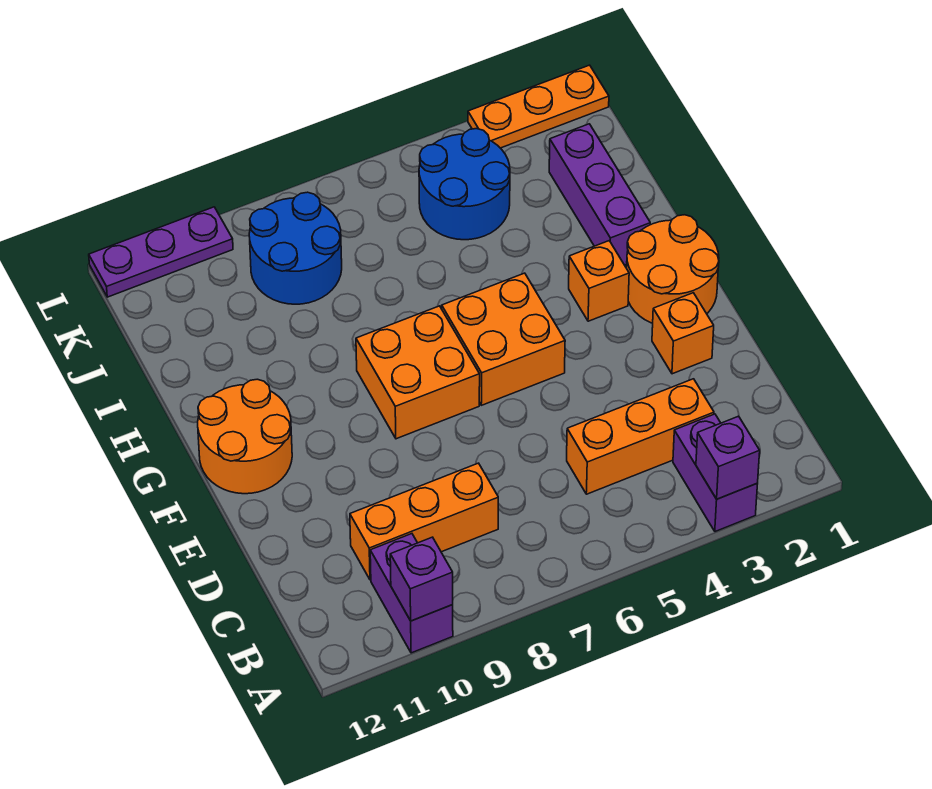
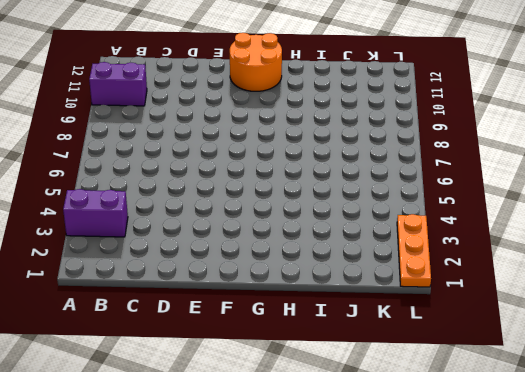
none -> orange brick C3:C5 level 1
none -> orange brick C8:C10 level 1
none -> orange brick E2 level 1

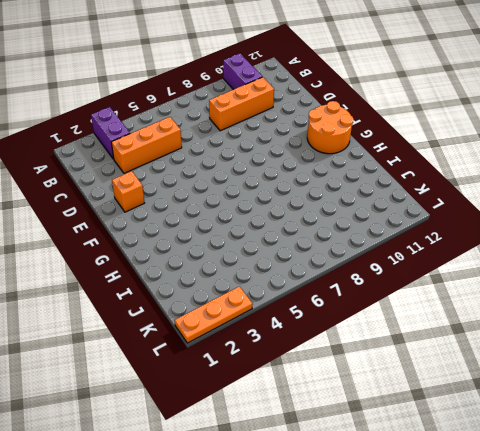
none -> orange round brick F1:G2 level 1
none -> orange brick F5:G6 level 1
none -> orange brick F7:G8 level 1

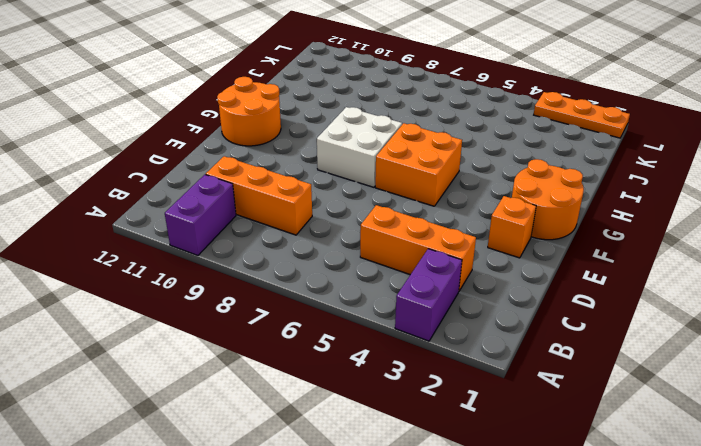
white brick F7:G8 level 1 -> orange brick F7:G8 level 1
none -> orange brick G3 level 1
none -> purple brick H2:J2 level 1
none -> blue round brick J4:K5 level 1

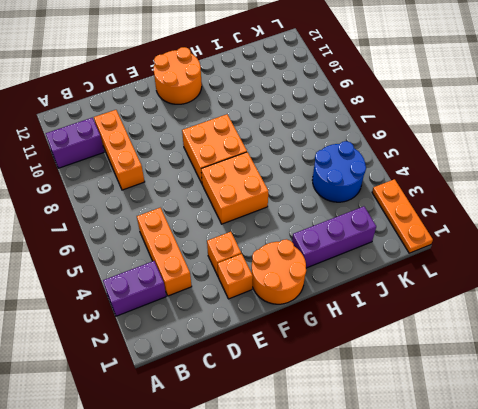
orange brick E3 level 1 -> orange brick G3 level 1
none -> blue round brick J8:K9 level 1
none -> purple plate L10:L12 level 1
none -> purple brick A3 level 2

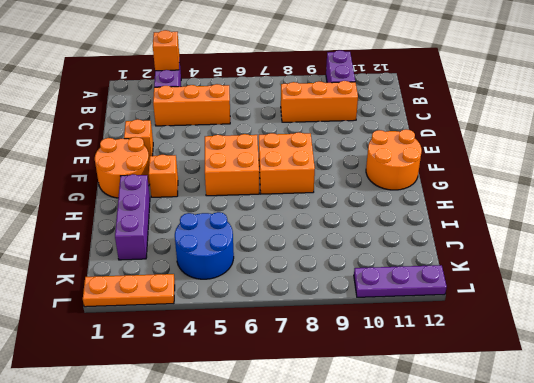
orange brick A3 level 2 -> purple brick A3 level 2
none -> blue round brick J8:K9 level 1
none -> purple brick A10 level 2

